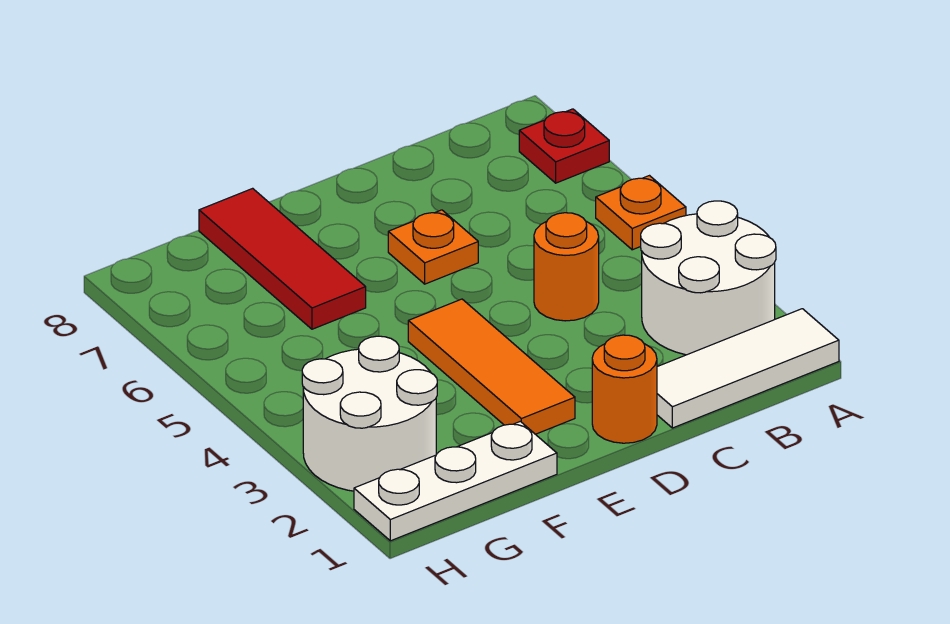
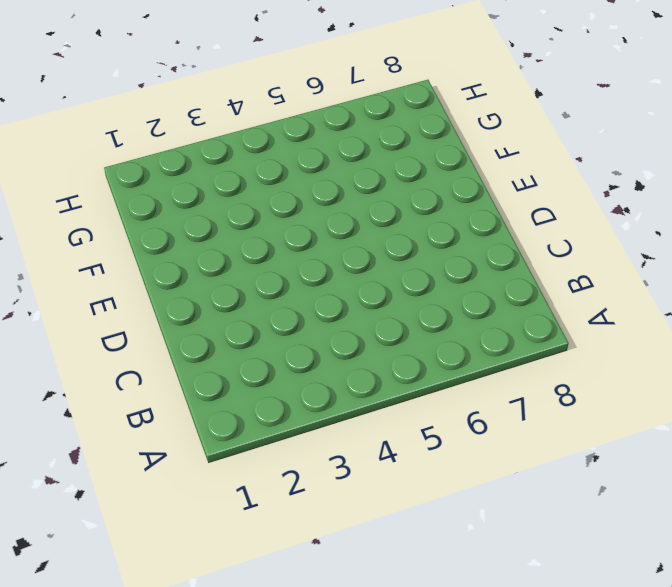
none -> white tile A1:C1 level 1
none -> white round brick A2:B3 level 1

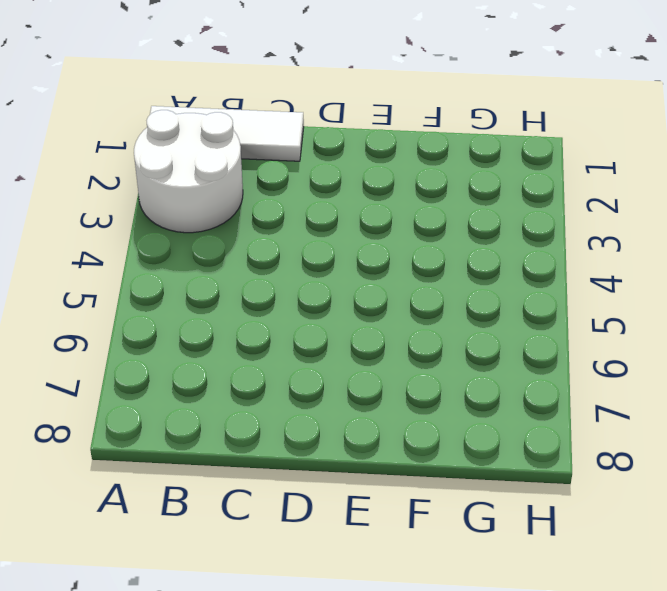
none -> orange plate A5 level 1
none -> red plate A7 level 1

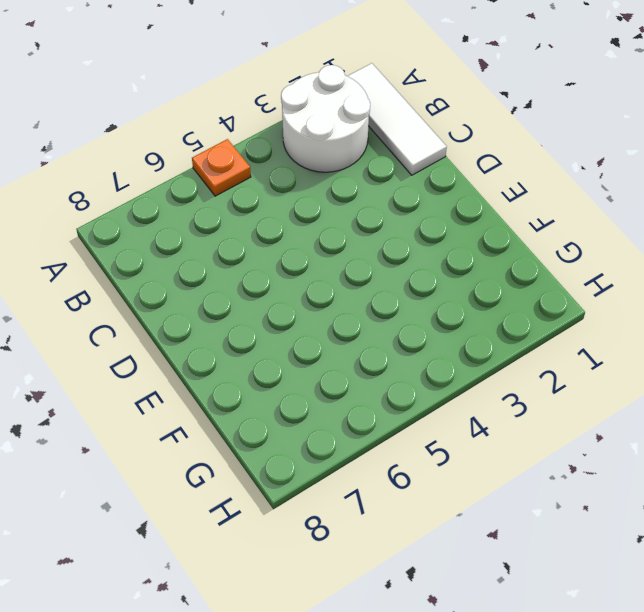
none -> red plate A7 level 1
none -> orange round brick C4 level 1

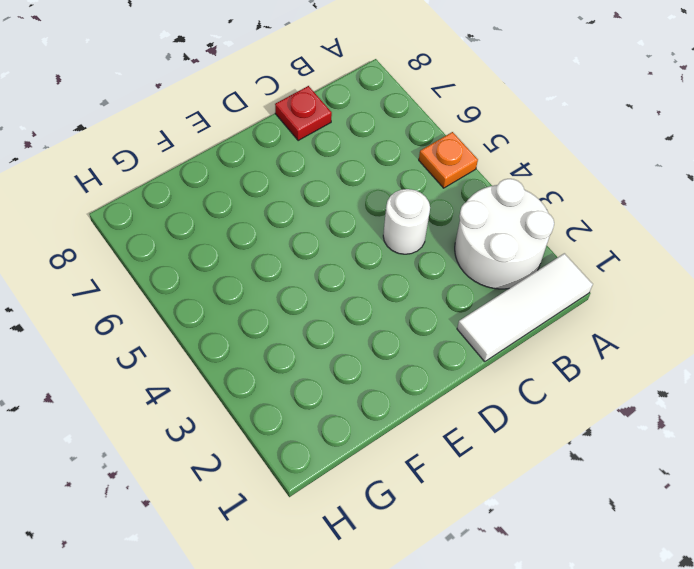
white round brick C4 level 1 -> orange round brick C4 level 1
red plate C8 level 1 -> red plate A7 level 1
none -> orange round brick D1 level 1
none -> orange plate D6 level 1

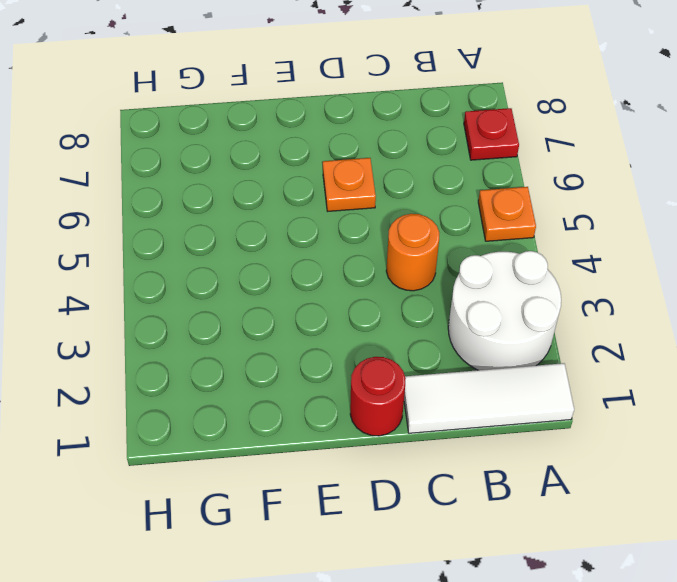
red round brick D1 level 1 -> orange round brick D1 level 1
none -> orange tile E2:E4 level 1
none -> white plate F1:H1 level 1

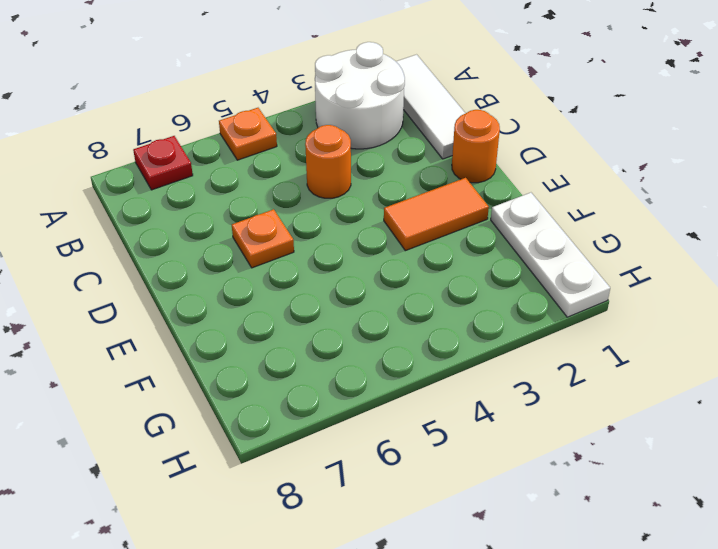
orange tile E2:E3 level 1 -> orange tile E2:E4 level 1
none -> red tile F6:F8 level 1
none -> white round brick G2:H3 level 1

